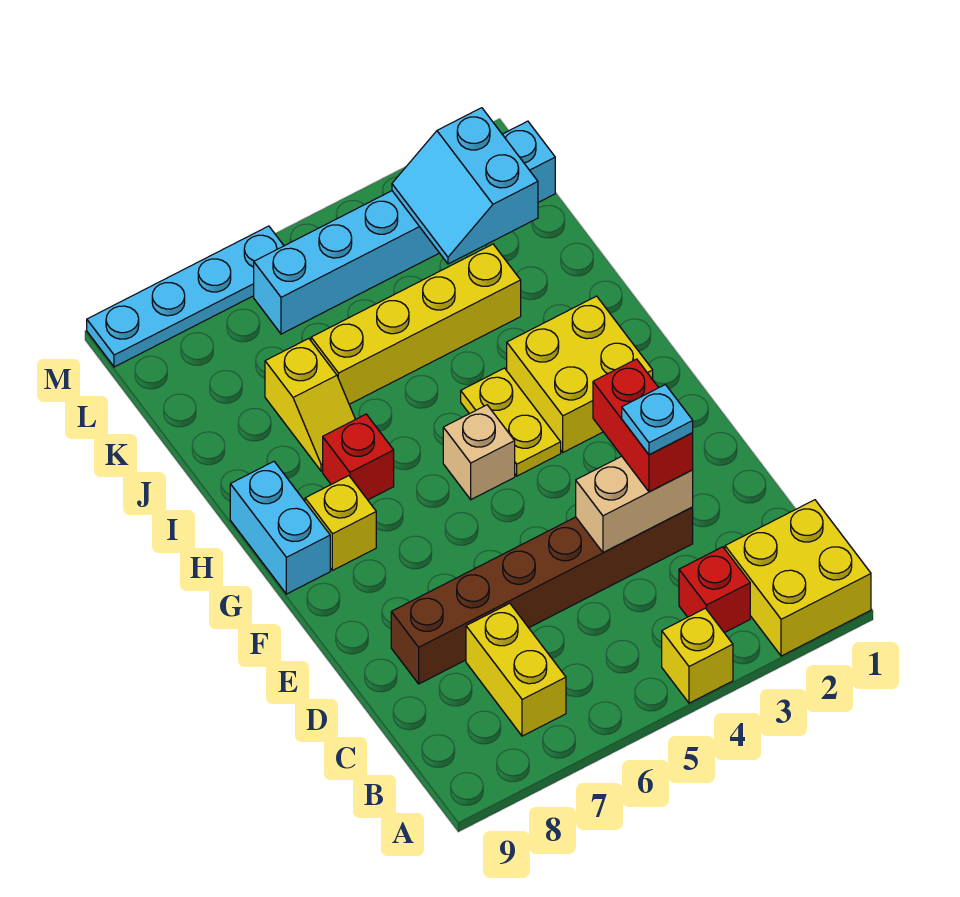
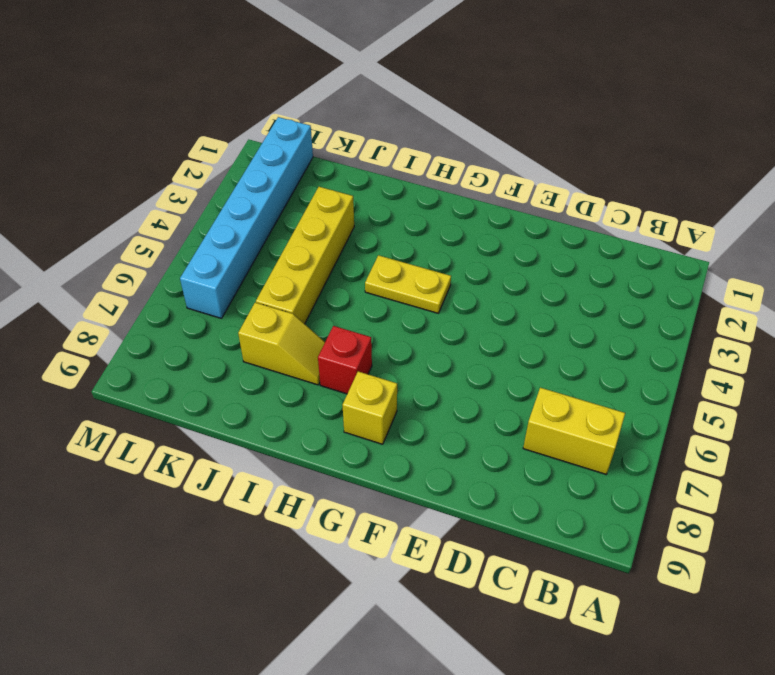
none -> yellow brick A1:B2 level 1
none -> yellow brick A4 level 1
none -> red brick B3 level 1

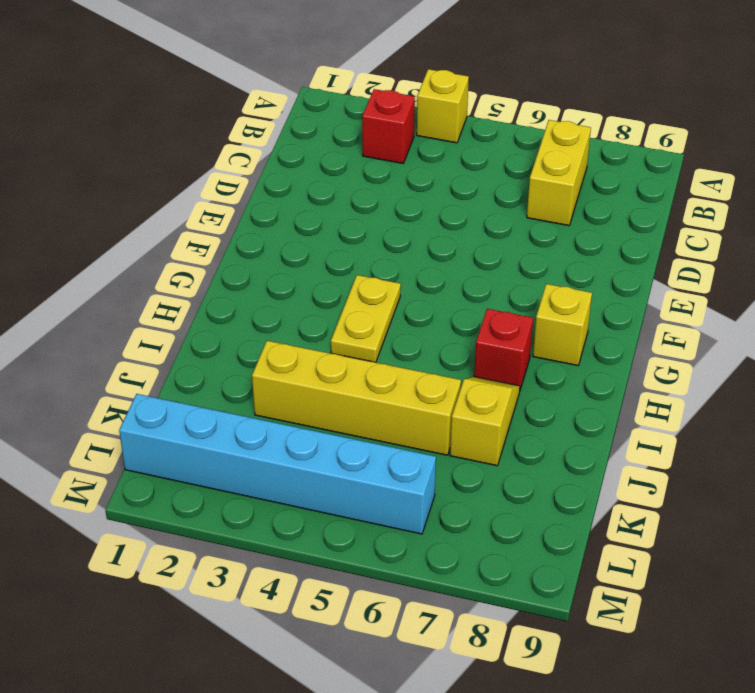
none -> yellow brick A1:B2 level 1
none -> brown brick D3:D8 level 1
none -> yellow brick G2:H3 level 1

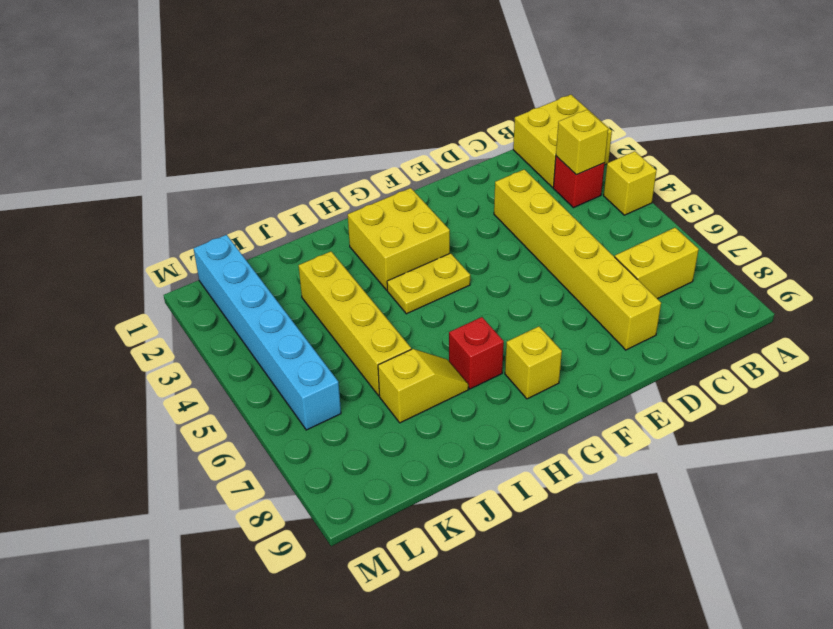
yellow brick B3 level 2 -> none
yellow brick D3:D8 level 1 -> brown brick D3:D8 level 1
none -> tan brick G5 level 1
none -> cyan brick G9:H9 level 1
none -> cyan plate M6:M9 level 1

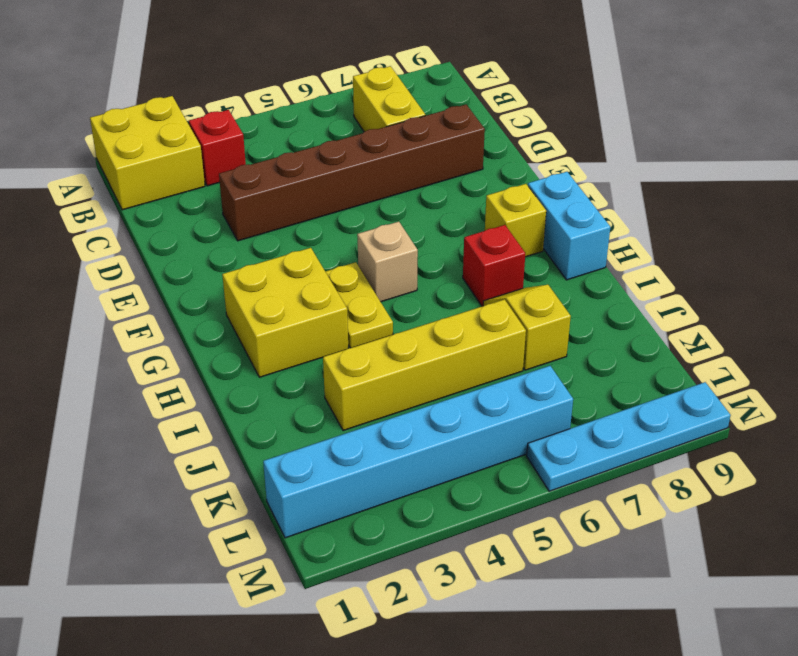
none -> yellow brick A4 level 1
none -> tan brick D3:D4 level 2
none -> cyan slope K2:L3 level 2 top 2

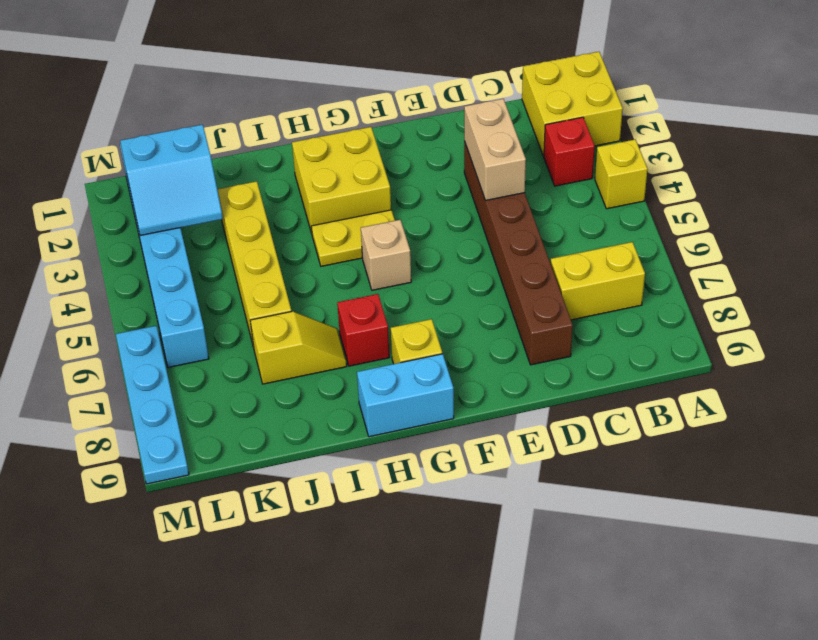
none -> red brick D3:E3 level 3
none -> cyan plate D3 level 4

